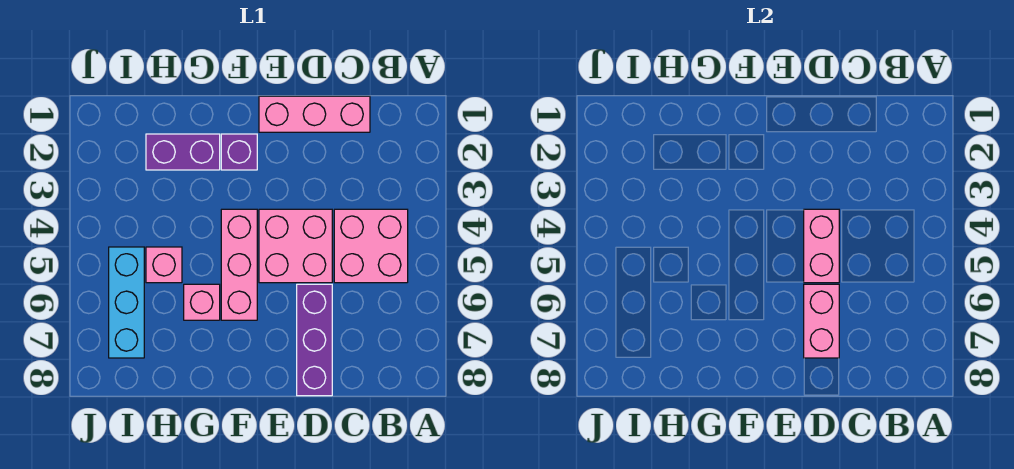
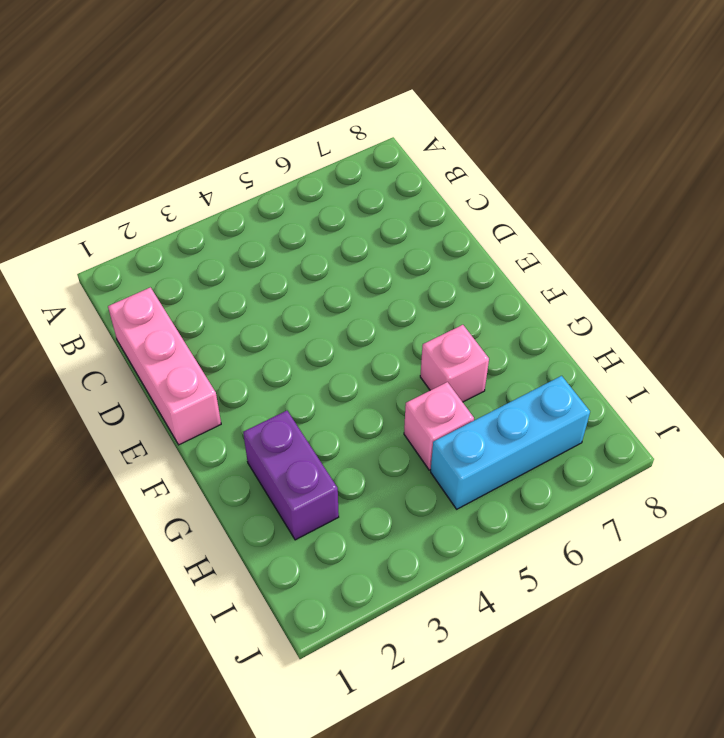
none -> pink brick B4:C5 level 1
none -> pink brick D4:E5 level 1
none -> purple brick D6:D8 level 1

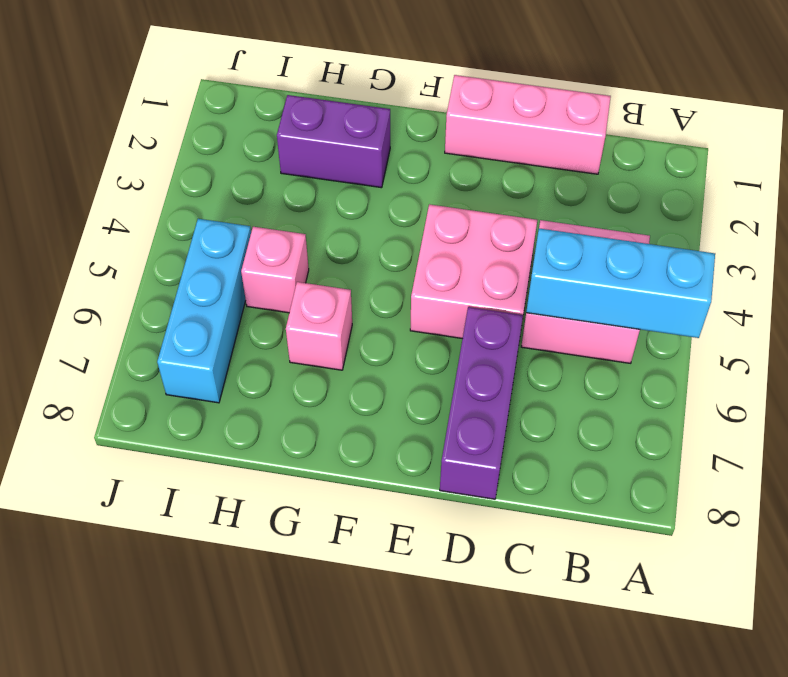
cyan brick A5:C5 level 2 -> none
none -> purple brick F2 level 1
none -> pink brick F4:F6 level 1
none -> pink brick D4:D5 level 2

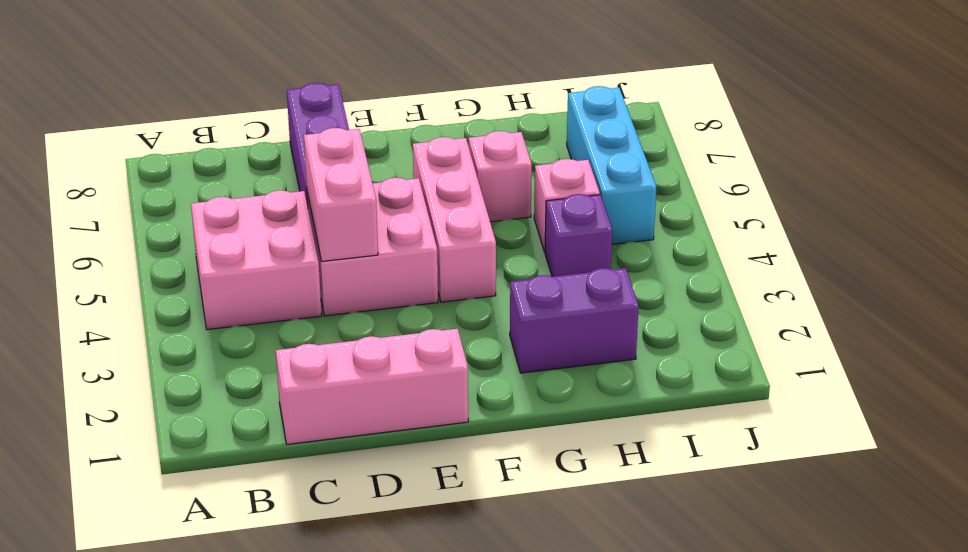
purple brick H4 level 1 -> purple brick F2 level 1
none -> pink brick D6:D7 level 2

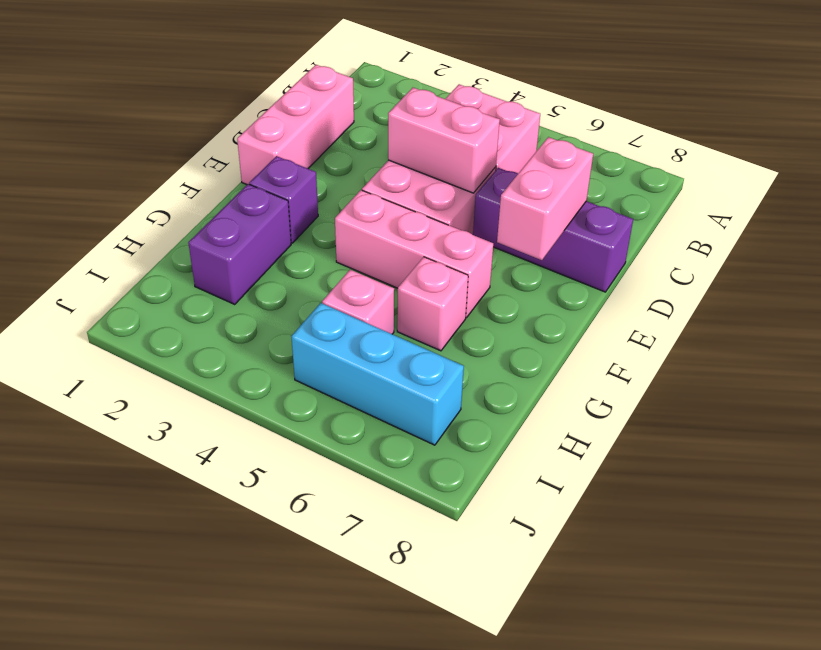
pink brick D7:E7 level 2 -> pink brick D6:D7 level 2

